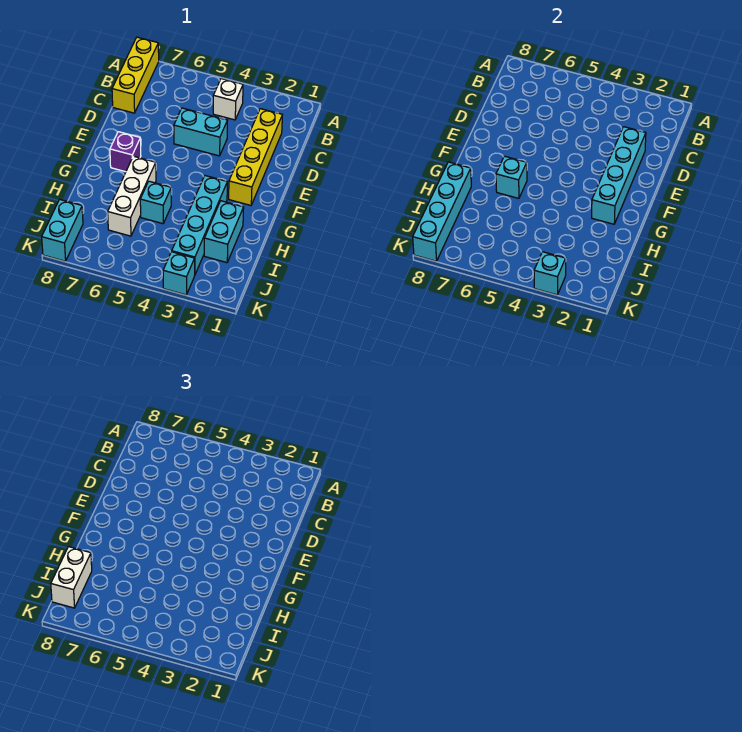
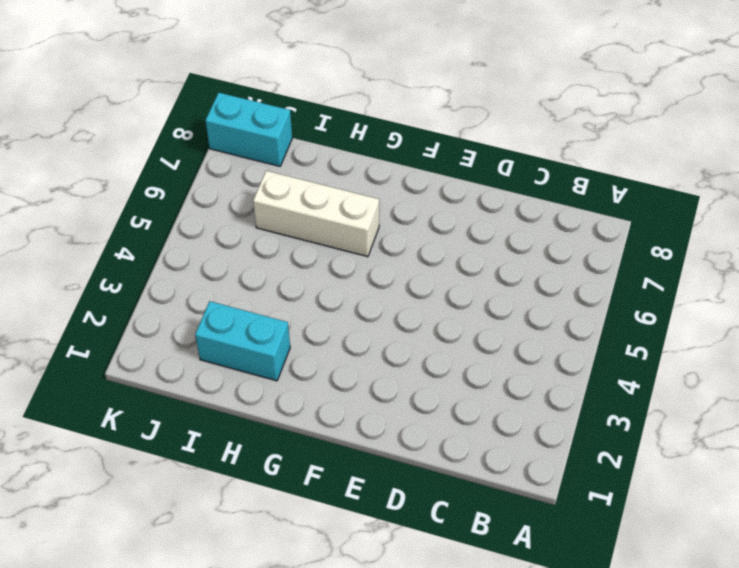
none -> yellow brick A8:C8 level 1
none -> white brick B4 level 1
none -> yellow brick C2:F2 level 1

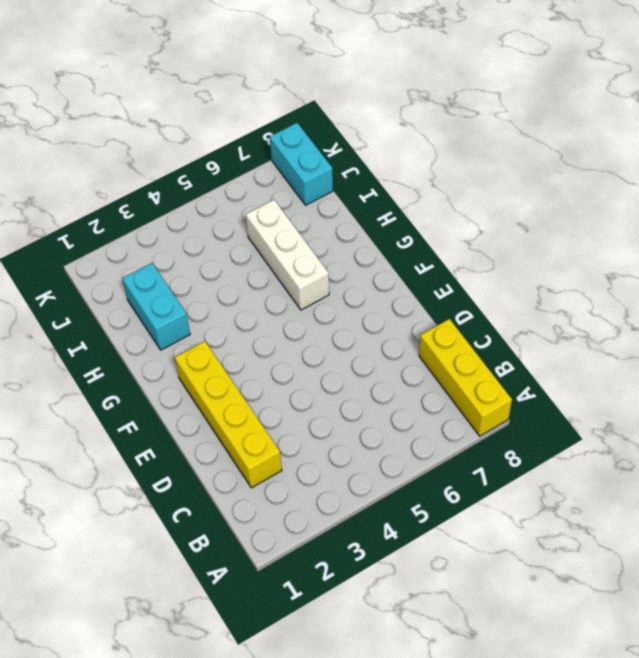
none -> white brick B4 level 1
none -> cyan brick D4:D5 level 1
none -> purple brick F7 level 1

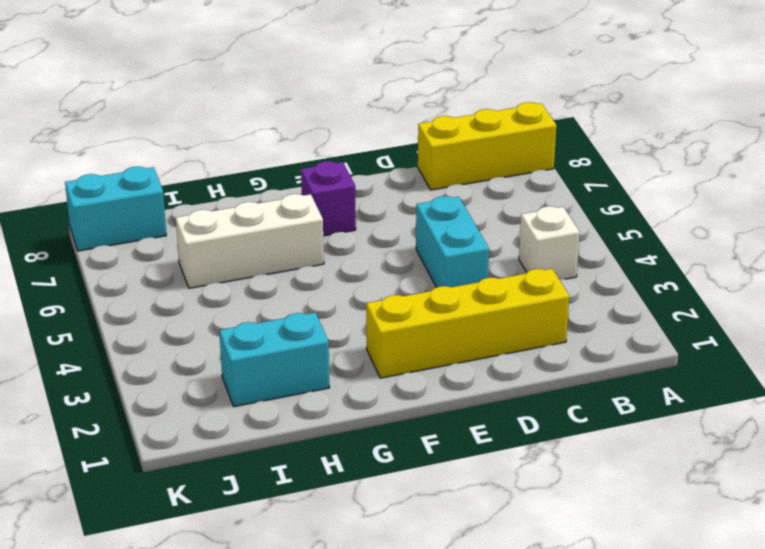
none -> cyan brick G3:J3 level 1
none -> cyan brick H5 level 1
none -> cyan brick K3 level 1

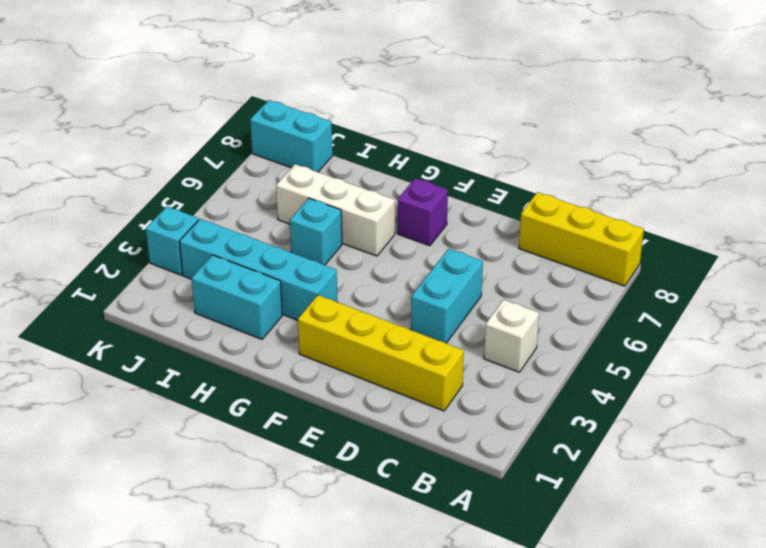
none -> cyan brick D2:G2 level 2
none -> cyan brick G6 level 2
none -> cyan brick H8:K8 level 2

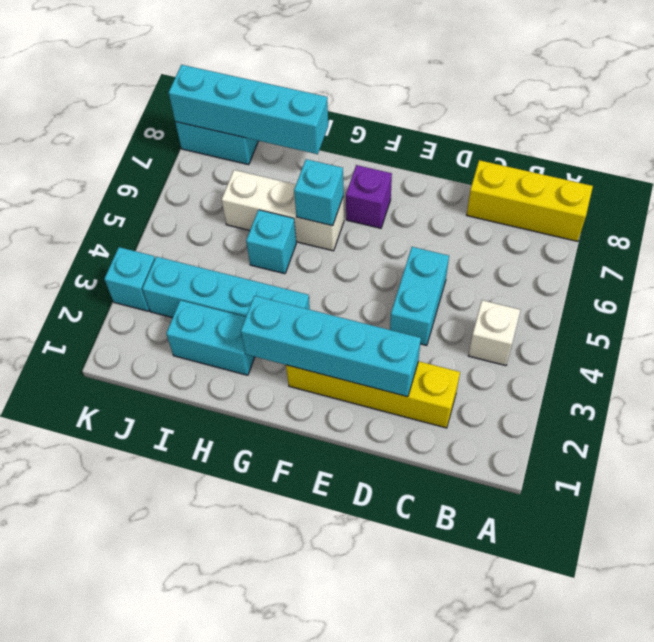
none -> cyan brick K3 level 2
none -> white brick I8:J8 level 3

